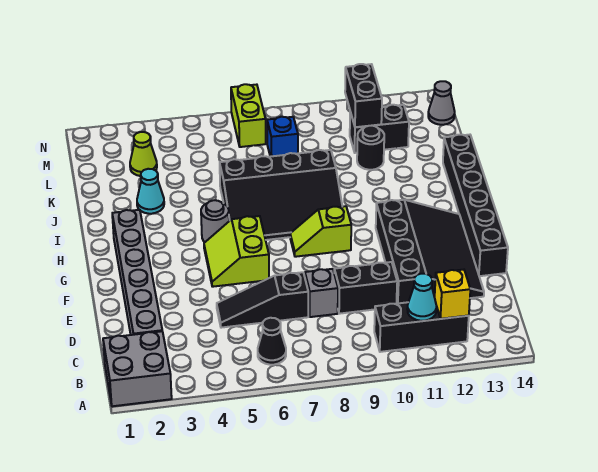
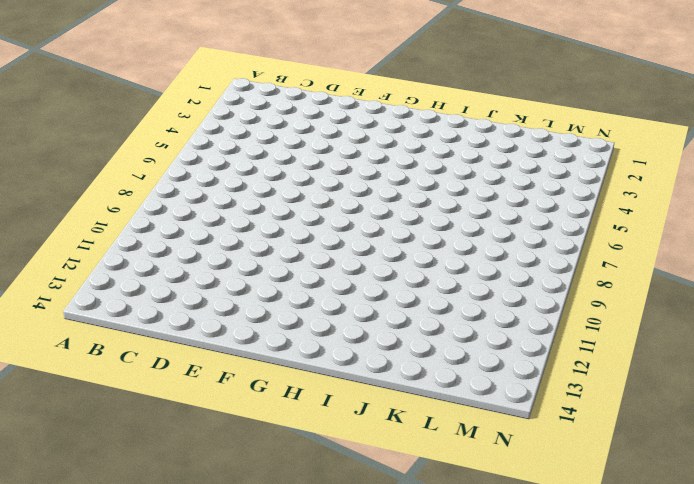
none -> grey brick A1:B2 level 1
none -> black cone B6 level 1
none -> black brick B10:B12 level 1

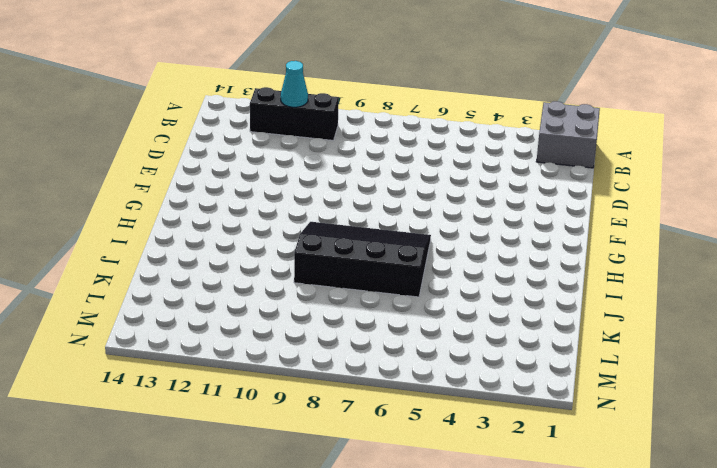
none -> black cone B6 level 1
none -> grey brick C2:H2 level 1
none -> black slope D5:D7 level 1 top 7

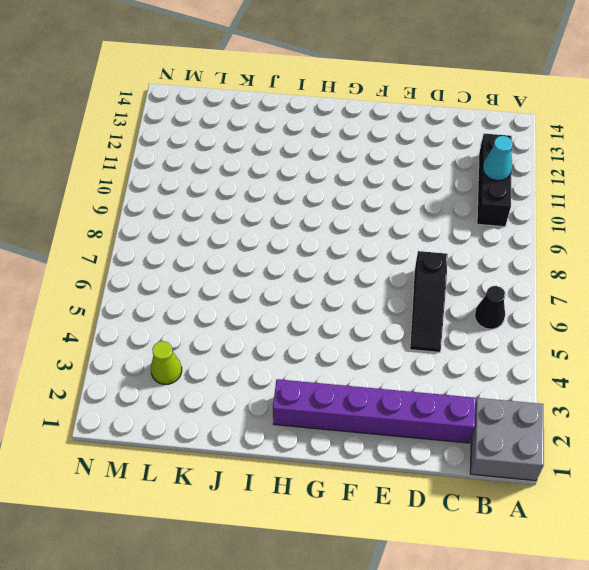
purple brick C2:H2 level 1 -> grey brick C2:H2 level 1
none -> grey brick D8 level 1
none -> black brick D9:D10 level 1
none -> black slope D11:G13 level 1 top 11

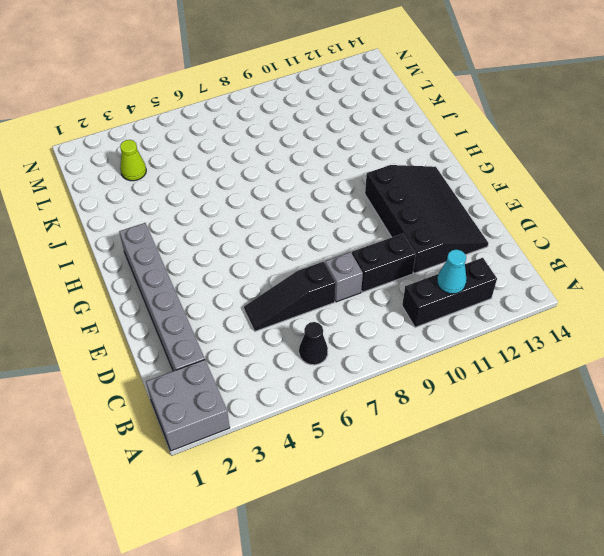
none -> black brick E14:J14 level 1
none -> lime slope F5:G6 level 1 top 6
none -> lime slope G8:G9 level 1 top 9

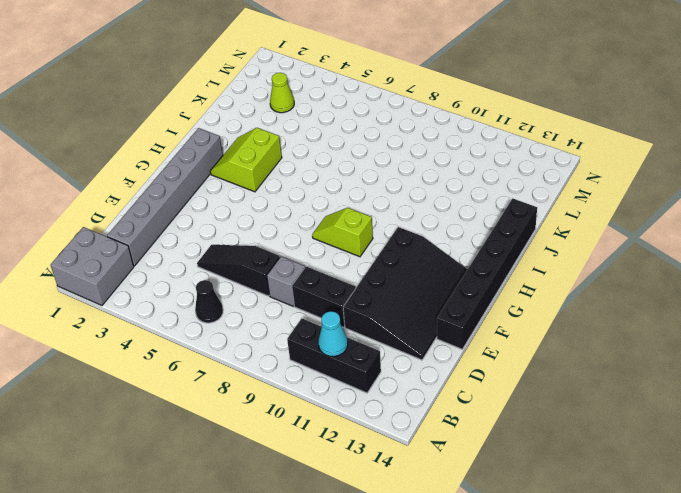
lime slope H3:I4 level 1 top 4 -> lime slope F5:G6 level 1 top 6
none -> grey round brick H5 level 1
none -> black slope H6:J9 level 1 top J
none -> cyan cone J3 level 1

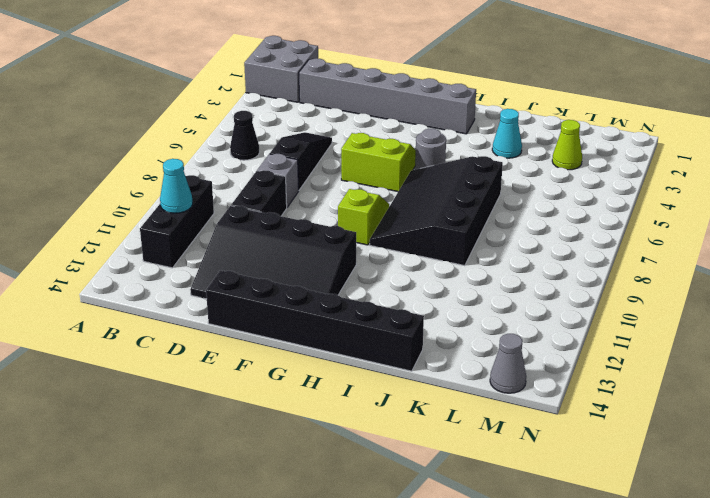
none -> black round brick K11 level 1
none -> blue brick L8 level 1
none -> black brick L11:L12 level 1

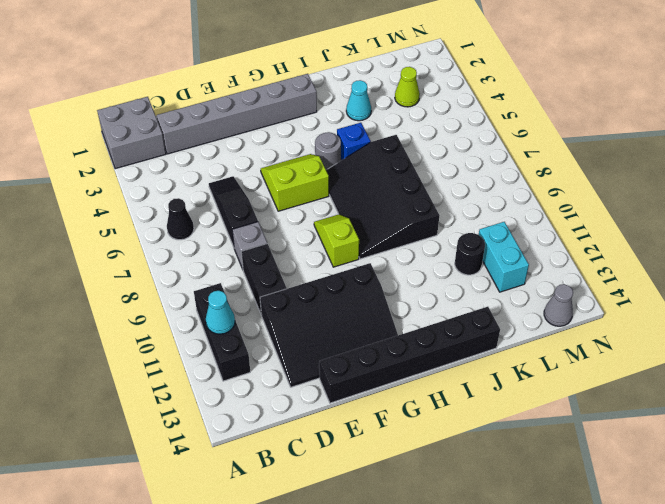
blue brick I5 level 1 -> blue brick L8 level 1
cyan brick L11:L12 level 1 -> black brick L11:L12 level 1
none -> lime brick M7:N7 level 1
none -> yellow brick B12 level 2
none -> black brick L11:M11 level 2

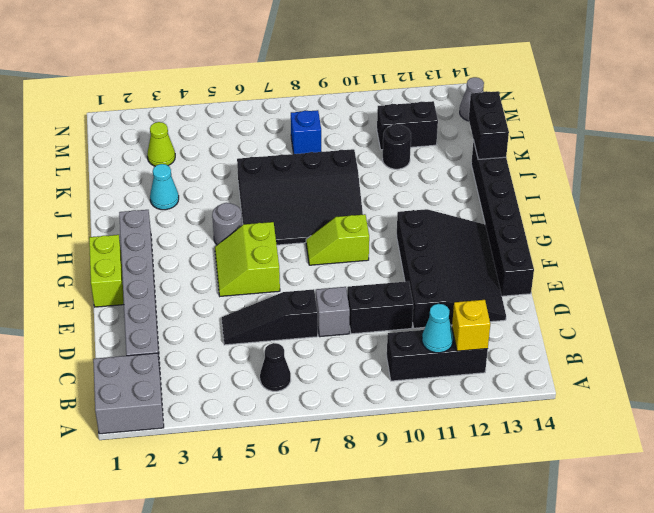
lime brick F1:G1 level 1 -> lime brick M7:N7 level 1
black brick J14:K14 level 2 -> black brick L11:M11 level 2

